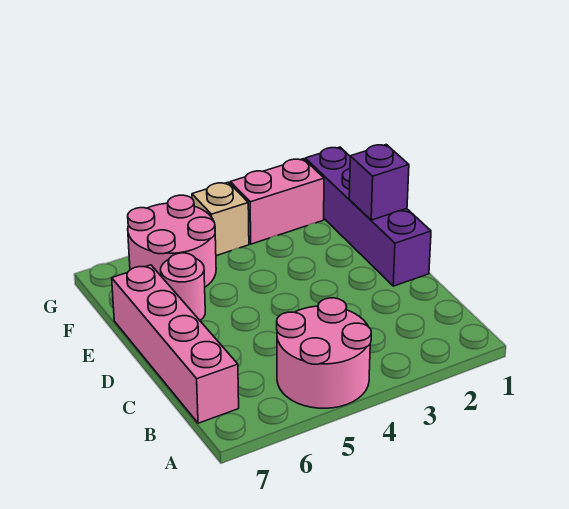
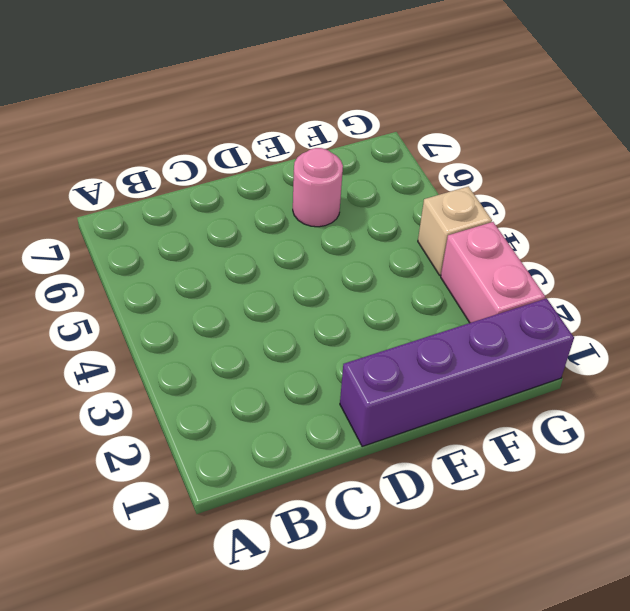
none -> pink round brick A4:B5 level 1
none -> pink brick B7:E7 level 1

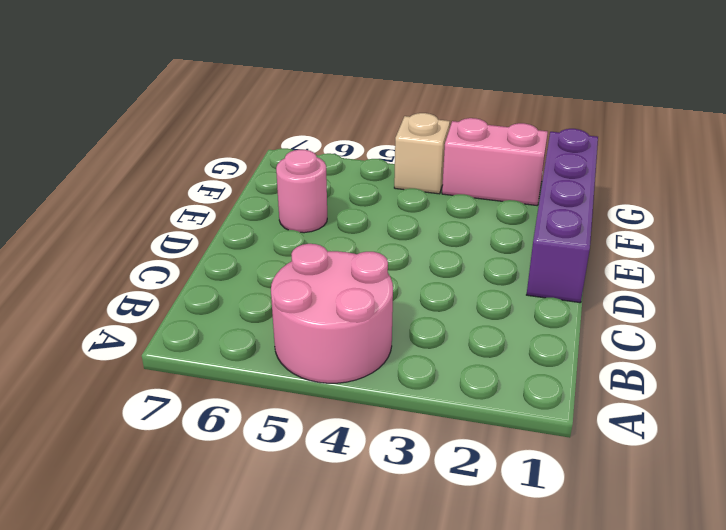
none -> pink brick B7:E7 level 1
none -> pink round brick F5:G6 level 1

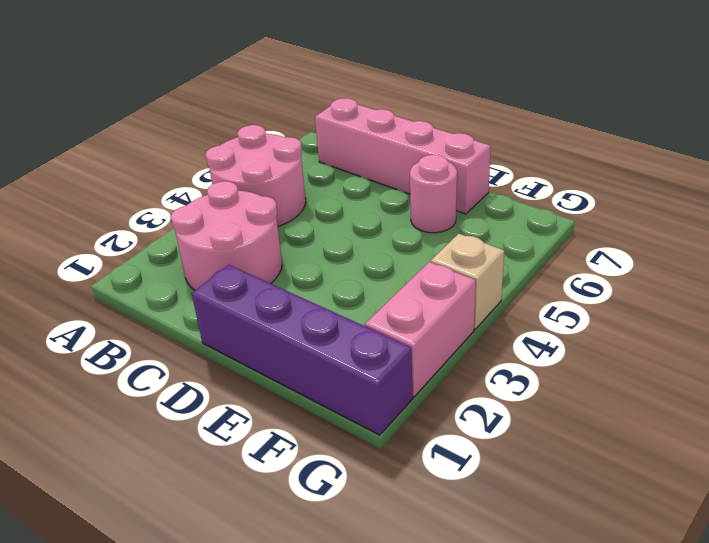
pink round brick B2:C3 level 1 -> pink round brick F5:G6 level 1
none -> purple brick E1 level 2

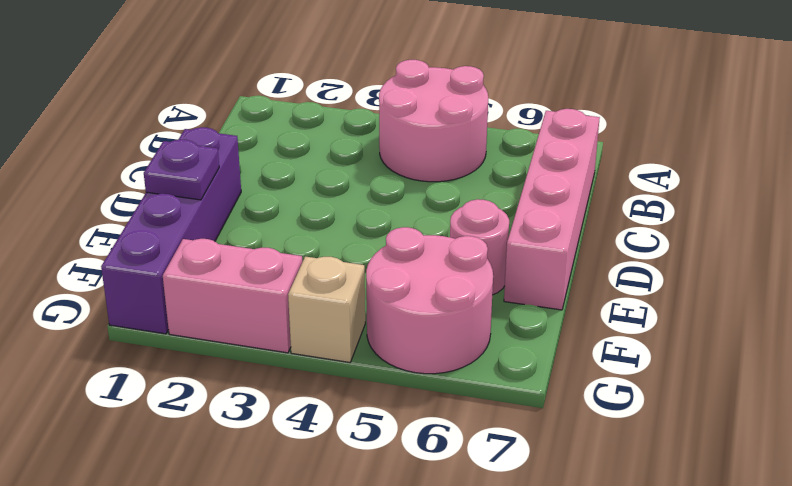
purple plate E1 level 2 -> purple brick E1 level 2

